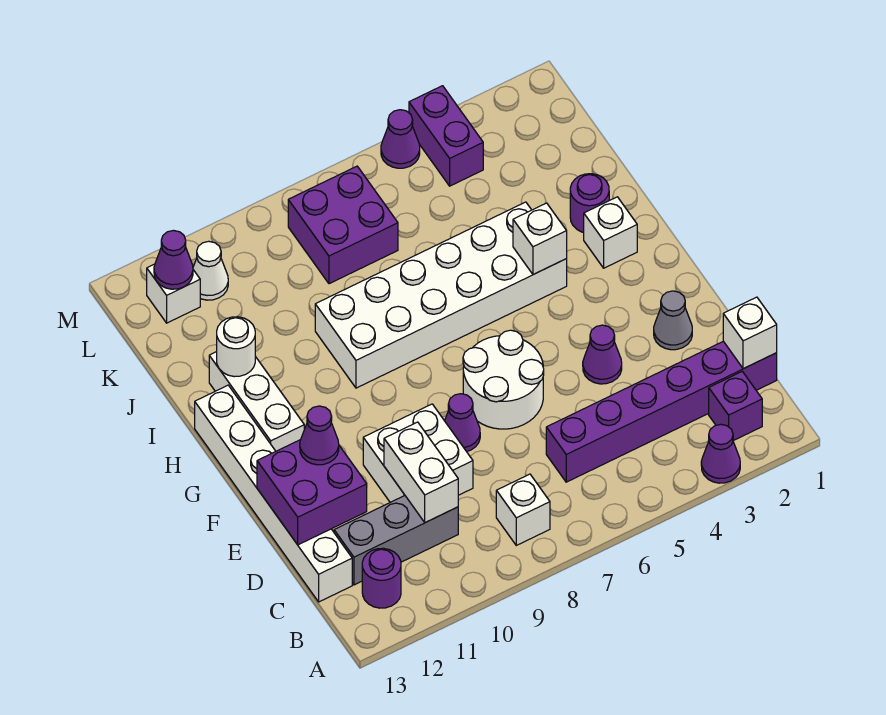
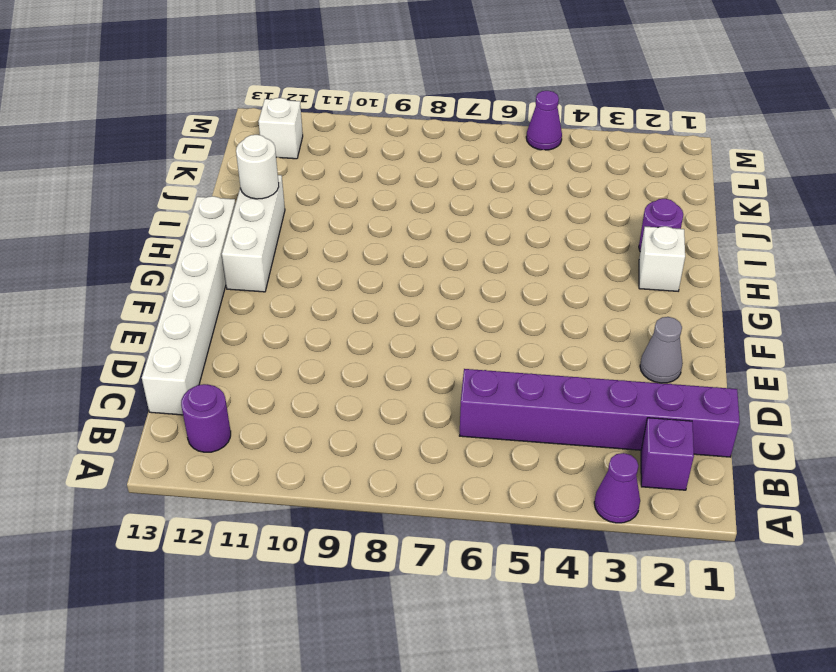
none -> white brick B8 level 1
none -> grey brick C10:C12 level 1
none -> white brick D9:E10 level 1

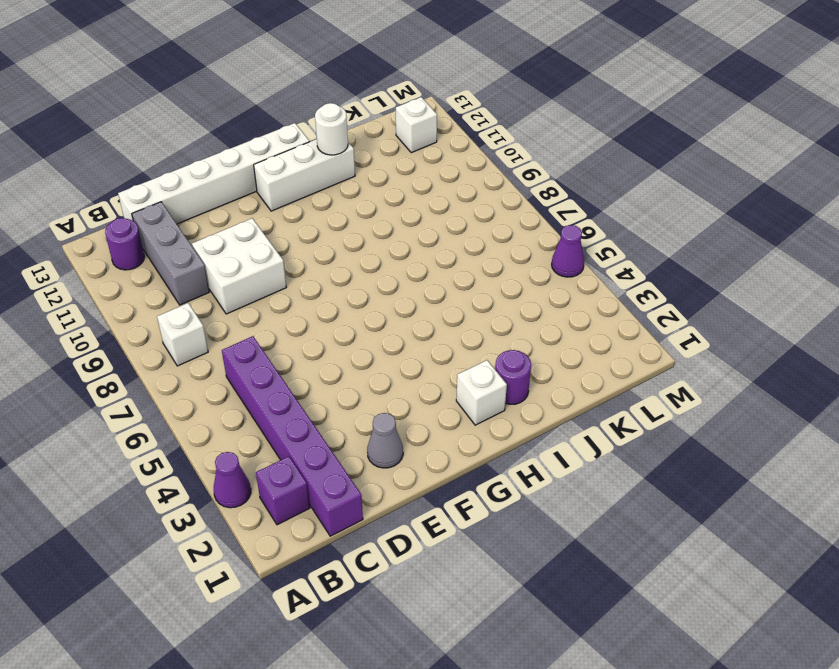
none -> purple cone E4 level 1
none -> white round brick E6:F7 level 1
none -> purple cone E8 level 1

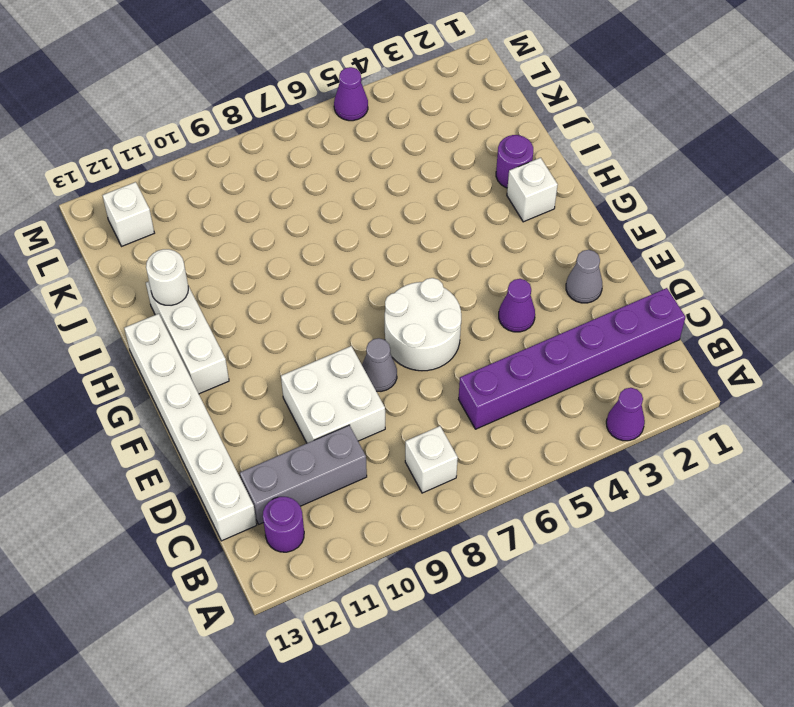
grey cone E8 level 1 -> purple cone E8 level 1
none -> purple brick B2 level 1
none -> white brick H4:I9 level 1
none -> purple brick K7:L8 level 1

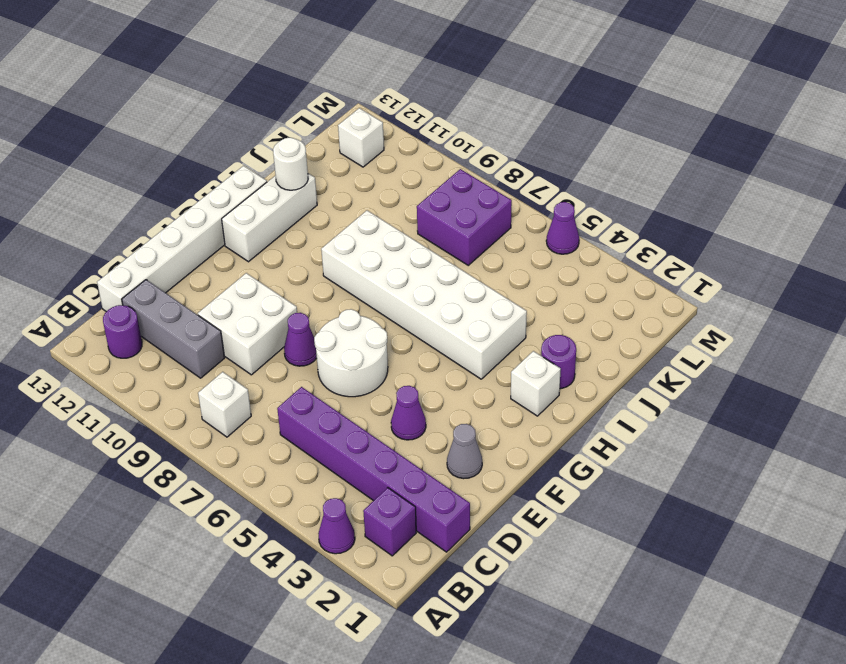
none -> purple brick L4:M4 level 1
none -> white cone L11 level 1
none -> white brick C1 level 2

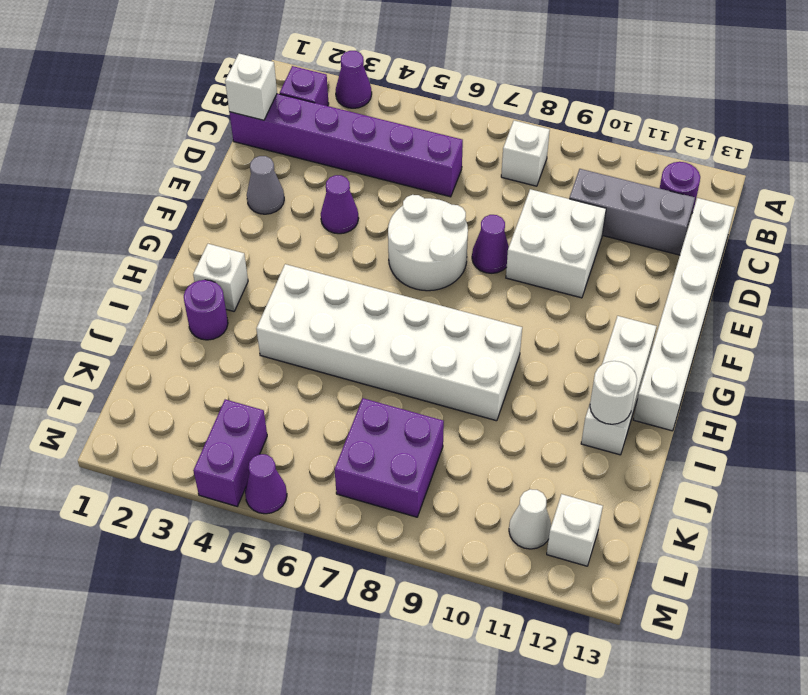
none -> white brick C10:D10 level 2
none -> purple brick D12:E13 level 2
none -> white brick H4 level 2

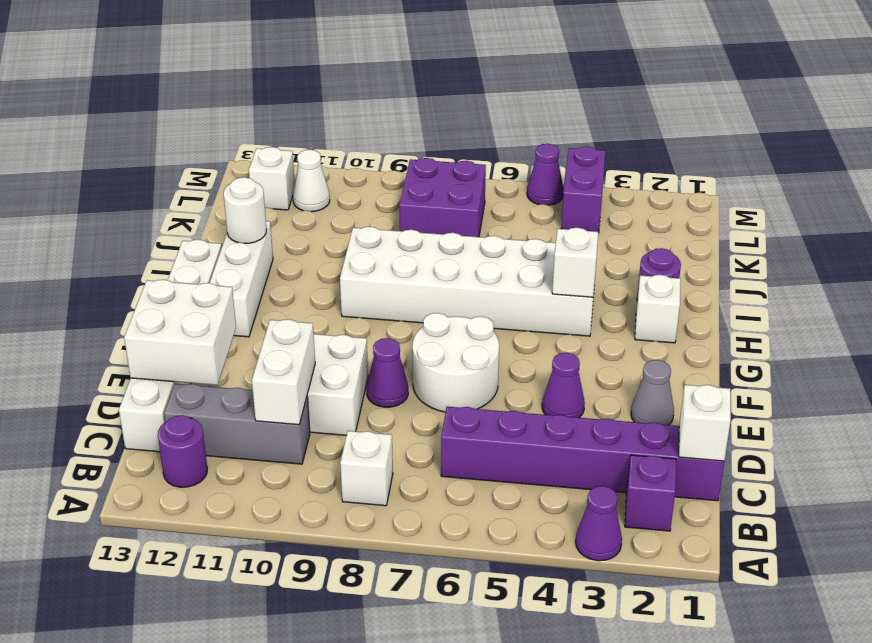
white brick D12:E13 level 2 -> purple brick D12:E13 level 2
none -> purple cone L12 level 2
none -> purple cone E12 level 3

